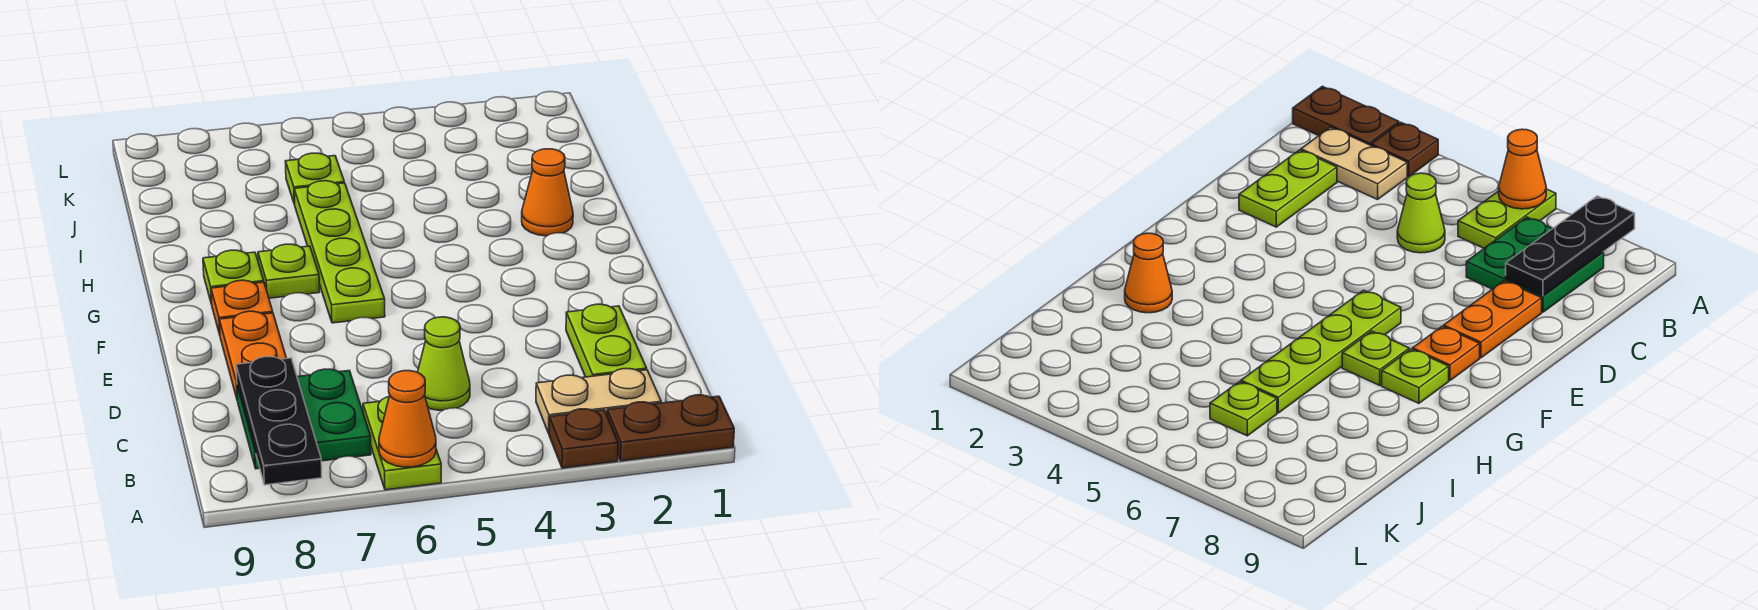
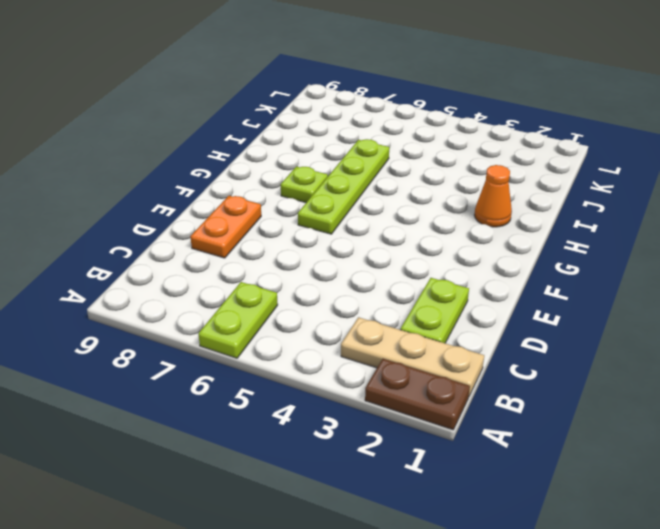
tan plate B1:B3 level 1 -> tan plate B2:B3 level 1
none -> brown plate A3 level 1
none -> green plate B7:C8 level 1
none -> lime cone C5 level 1

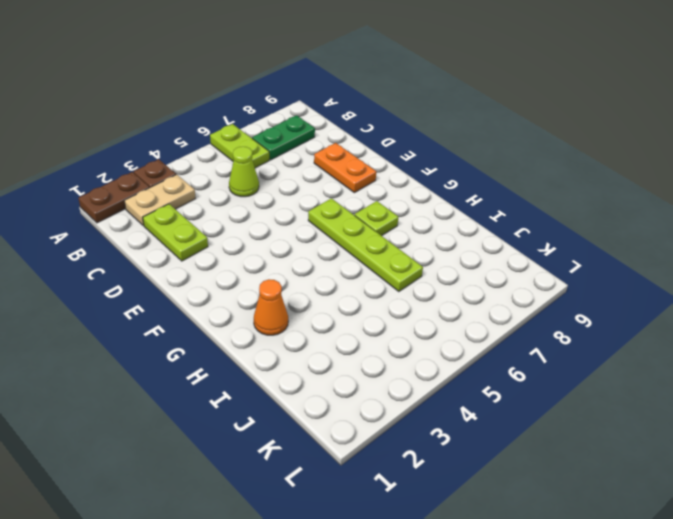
green plate B7:B8 level 1 -> green plate B7:C8 level 1
none -> orange plate F8 level 1
none -> lime plate G8 level 1
none -> lime plate J6 level 1

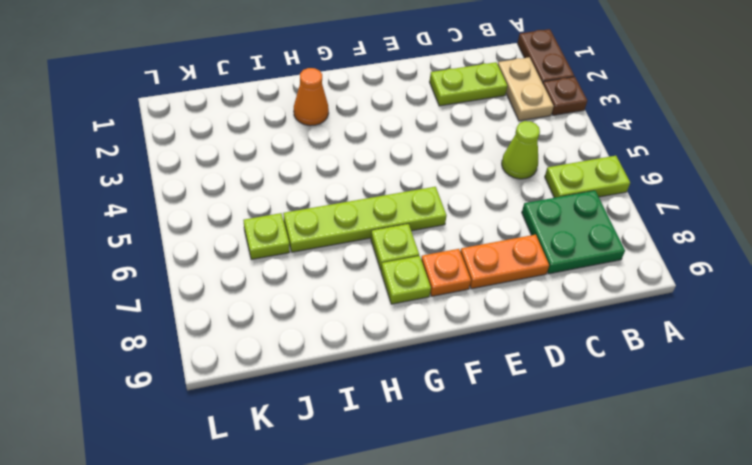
none -> orange cone A6 level 2
none -> black plate A8:C8 level 2

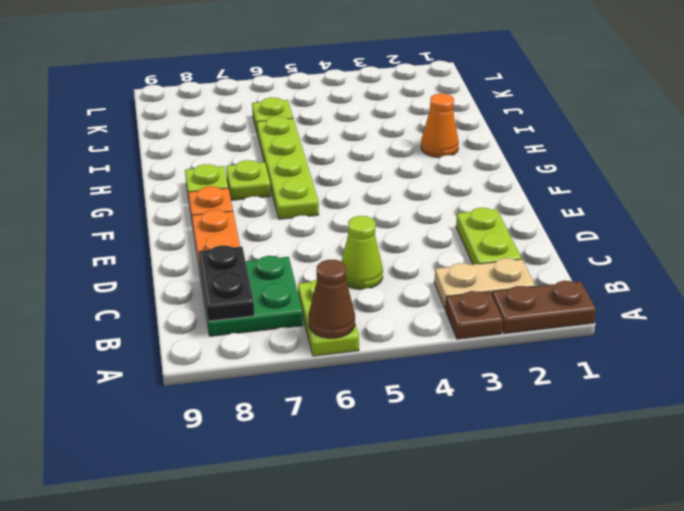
brown cone A6 level 2 -> orange cone A6 level 2
black plate B8:C8 level 2 -> black plate A8:C8 level 2

